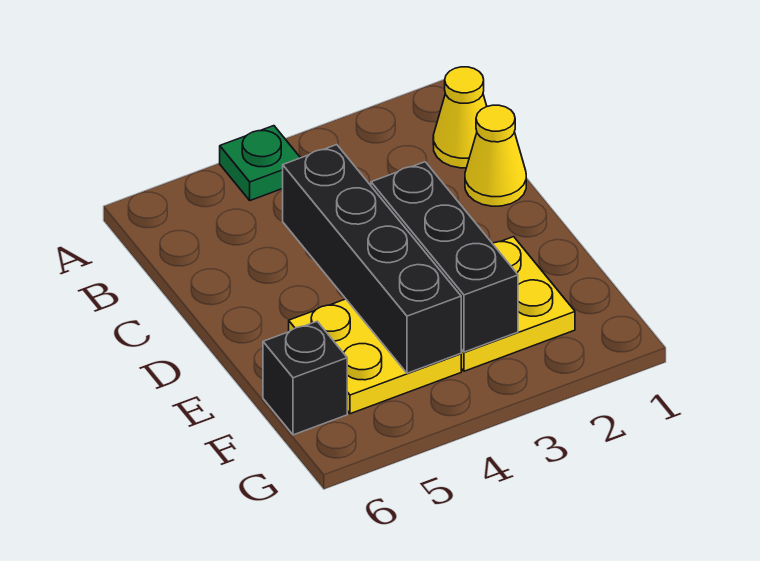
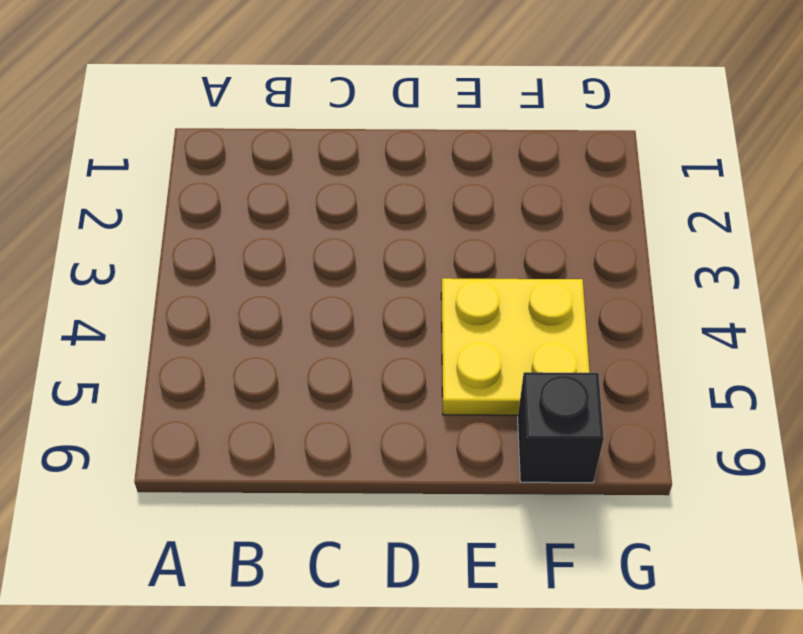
none -> green plate A4 level 1
none -> yellow cone B1 level 1

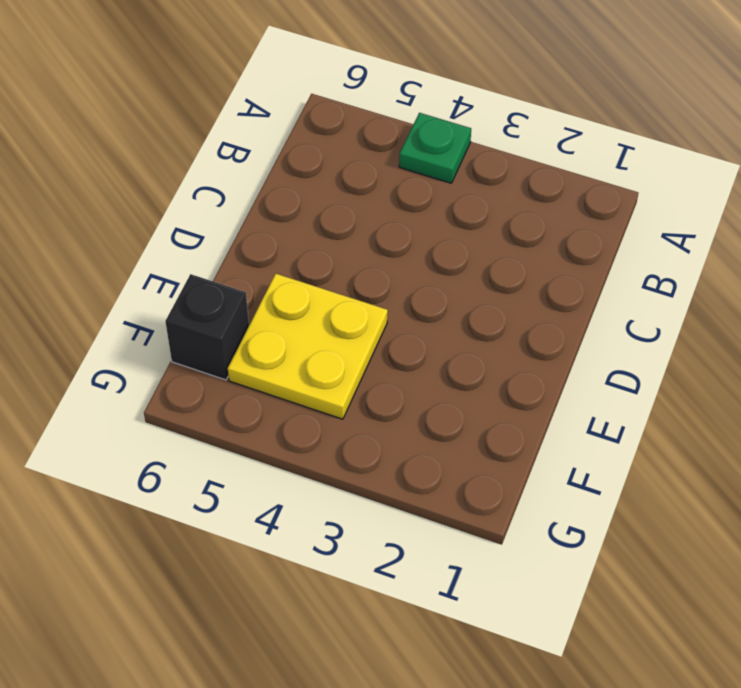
none -> yellow cone B1 level 1
none -> yellow cone C1 level 1

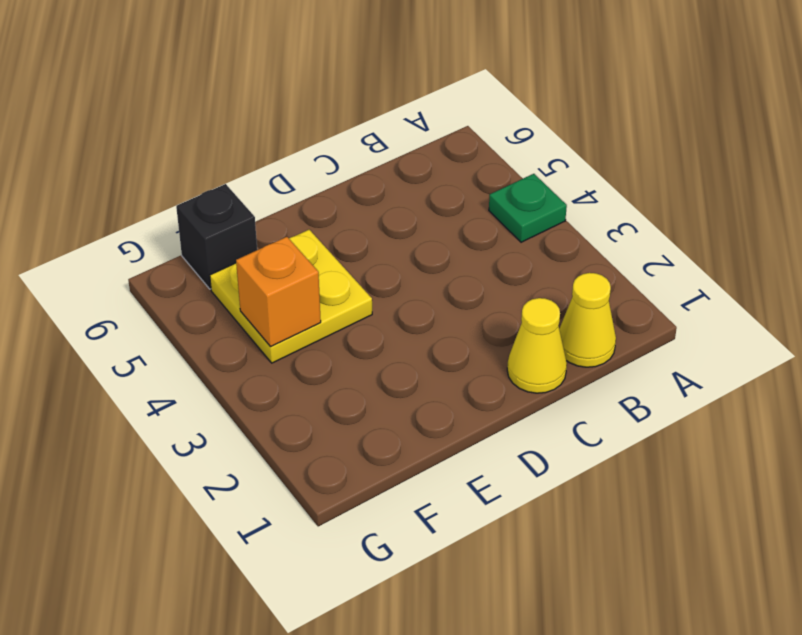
orange brick F4 level 2 -> black brick C4:F4 level 2
none -> yellow plate E2:F3 level 1
none -> black brick D3:F3 level 2

